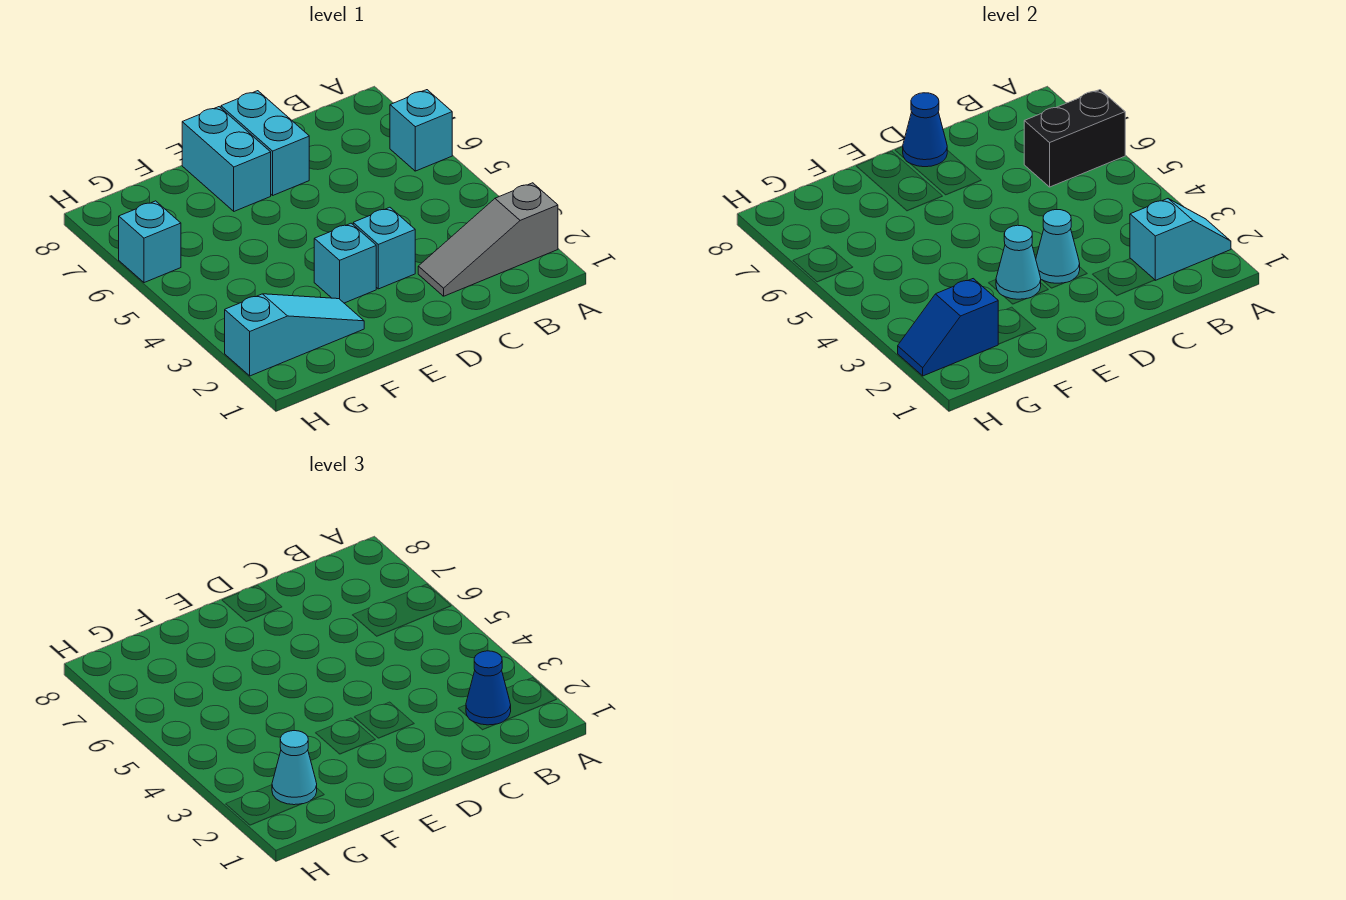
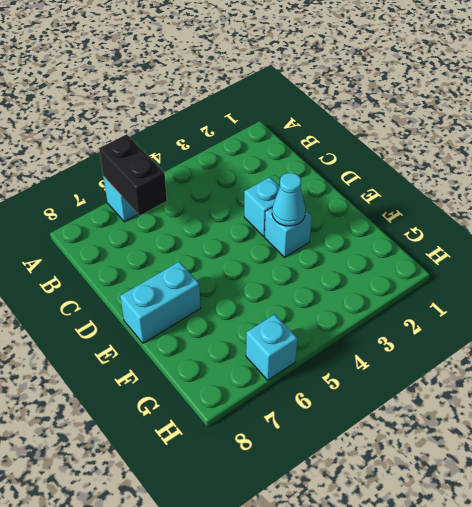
none -> grey slope A2:C2 level 1 top A
none -> cyan brick D7:D8 level 1
none -> cyan slope F2:H2 level 1 top H

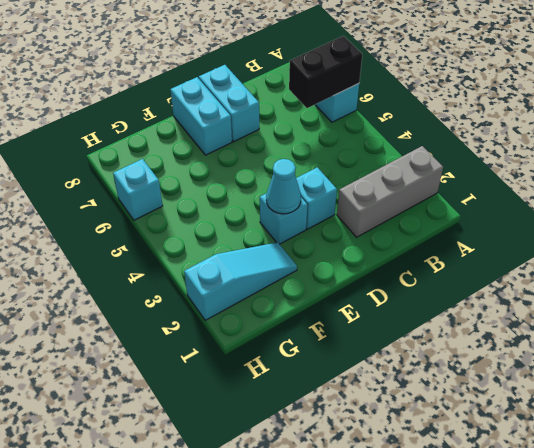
grey brick A2:C2 level 1 -> grey slope A2:C2 level 1 top A
none -> cyan slope A2:B2 level 2 top B
none -> cyan cone D3 level 2
none -> blue cone D8 level 2

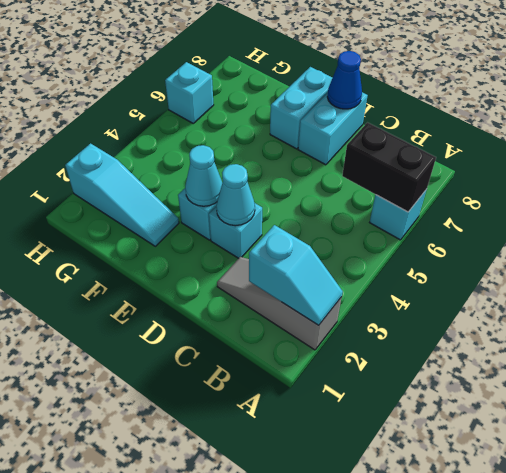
none -> blue slope G2:H2 level 2 top G
none -> blue cone B2 level 3
none -> cyan cone G2 level 3

